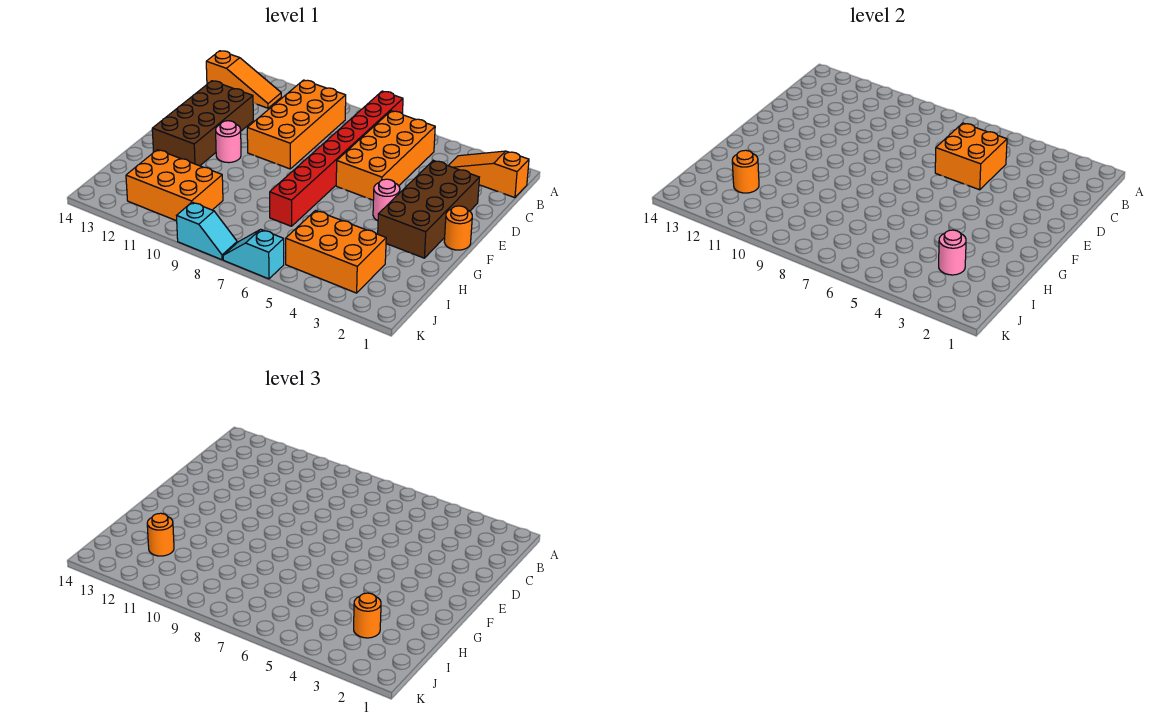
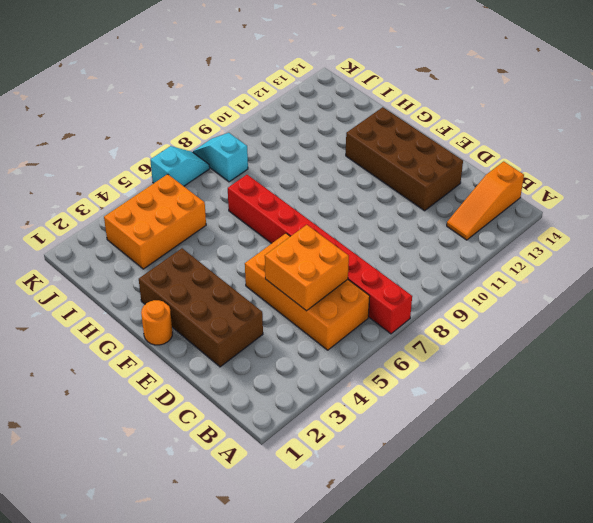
cyan slope J8:K8 level 1 top J -> cyan slope K8:K9 level 1 top 9
none -> orange slope B1:B3 level 1 top 1
none -> orange brick B9:E10 level 1
none -> pink round brick F4 level 1

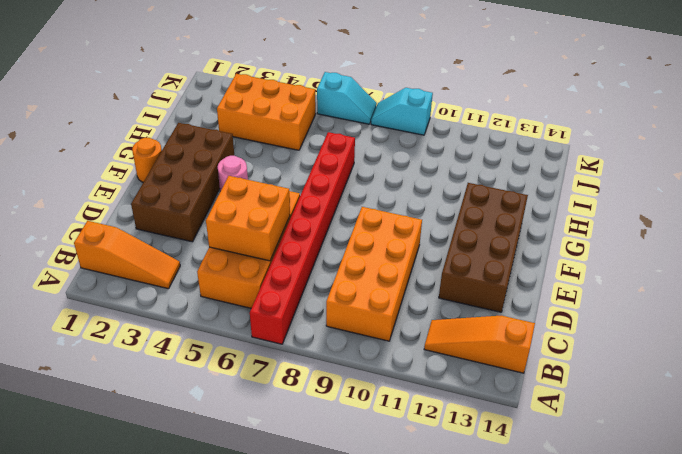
none -> pink round brick F11 level 1
none -> orange brick I10:J12 level 1
none -> pink round brick I3 level 2

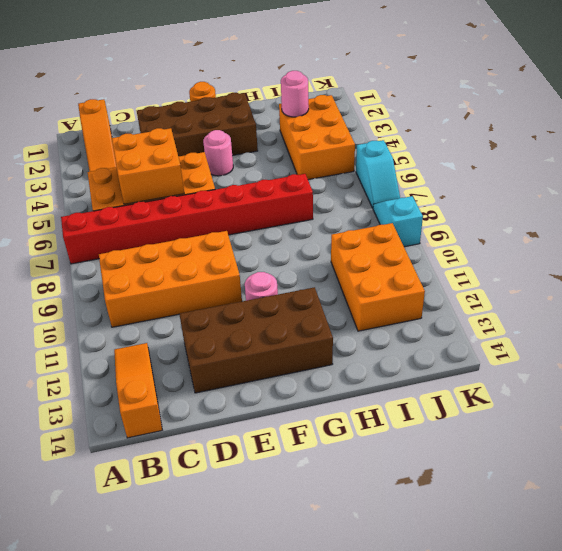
none -> orange round brick I12 level 2
none -> orange round brick I3 level 3
none -> orange round brick I12 level 3

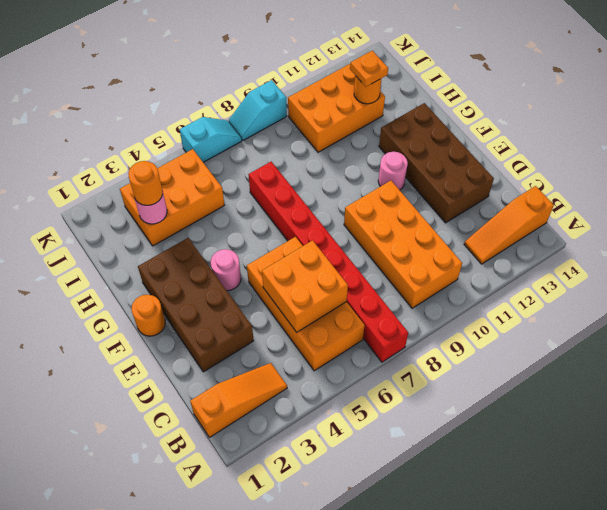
orange plate I12 level 3 -> orange round brick I12 level 3

